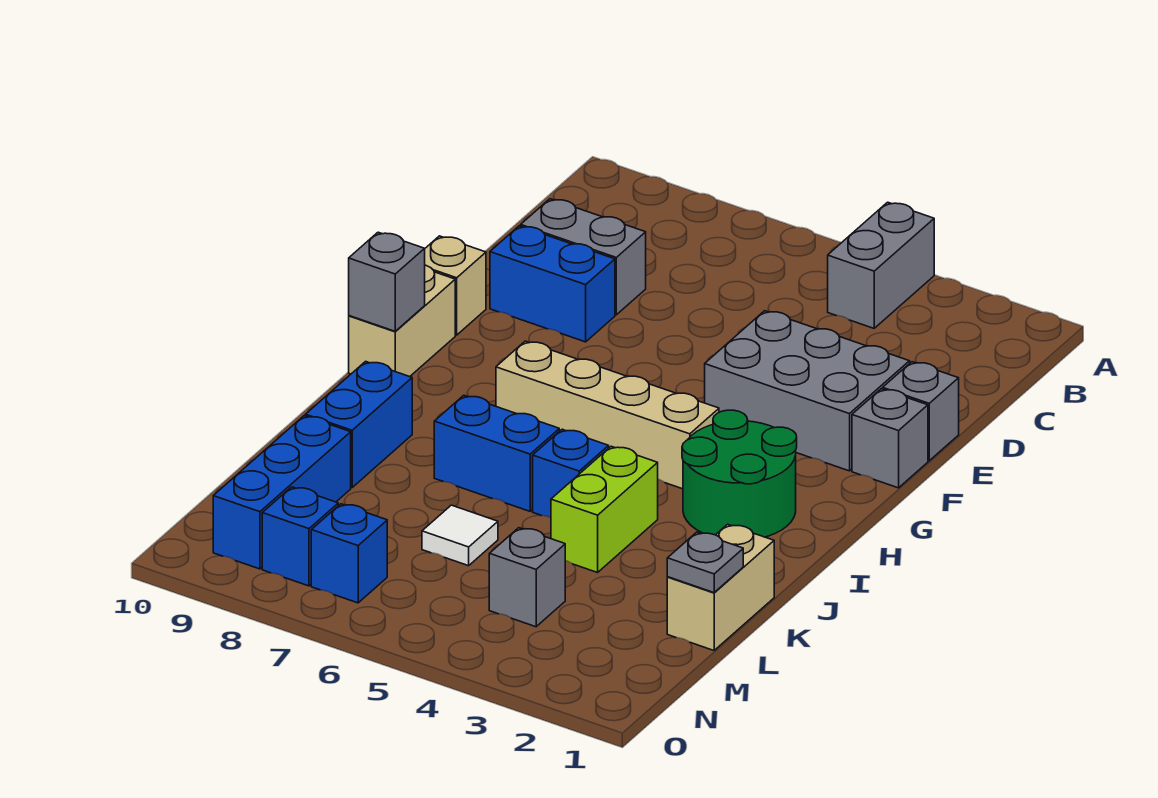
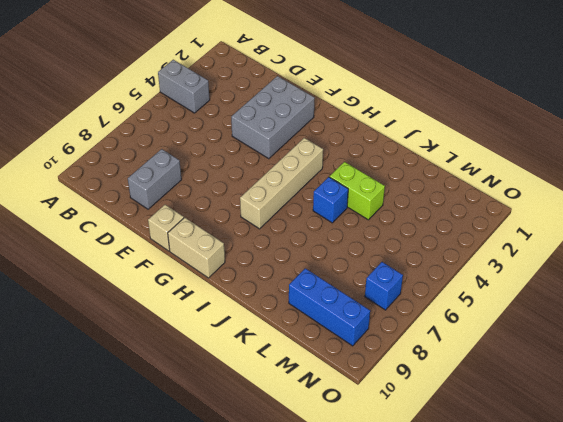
none -> grey brick E1 level 1
none -> blue brick E8:E9 level 1
none -> grey brick F1 level 1

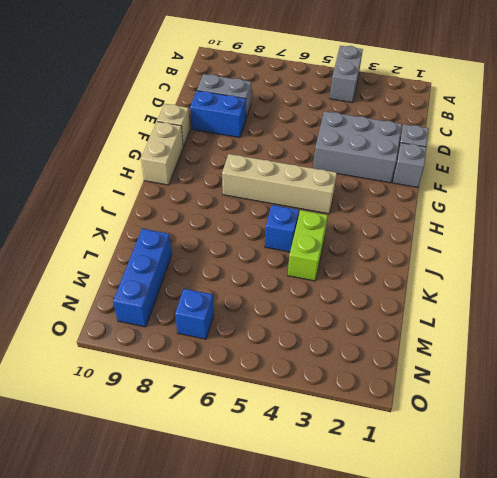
none -> green round brick H2:I3 level 1
none -> blue brick J6:J7 level 1
none -> blue brick J9:K9 level 1

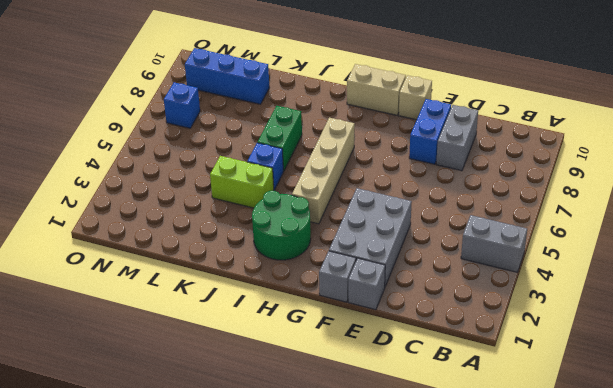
green brick J6:J7 level 1 -> blue brick J6:J7 level 1
none -> blue brick J9:K9 level 1
none -> tan brick K1:L1 level 1
none -> white tile L6 level 1

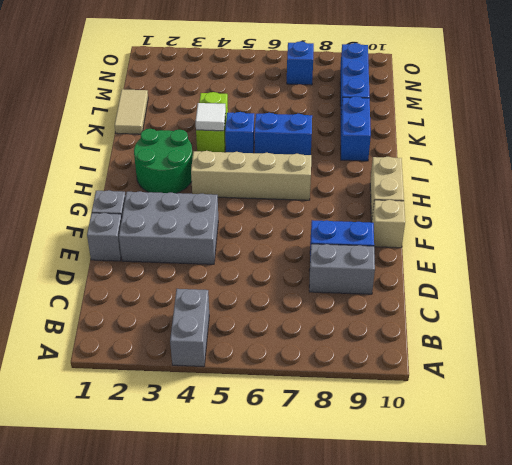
white tile J4 level 2 -> white tile L6 level 1
tan tile K1:L1 level 1 -> tan brick K1:L1 level 1
none -> grey brick M4 level 1
none -> blue brick N8 level 1
none -> grey brick H10 level 2

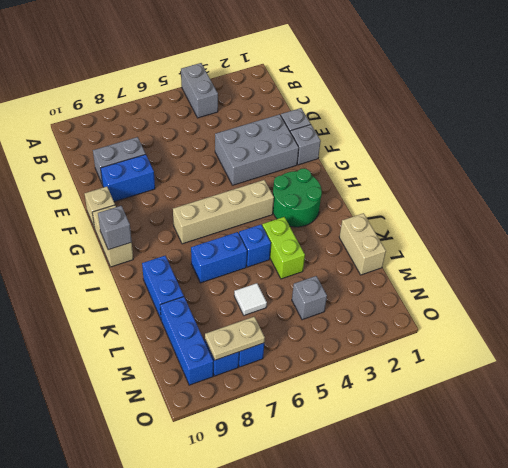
tan plate N7:N8 level 2 -> none
none -> grey plate L1 level 2

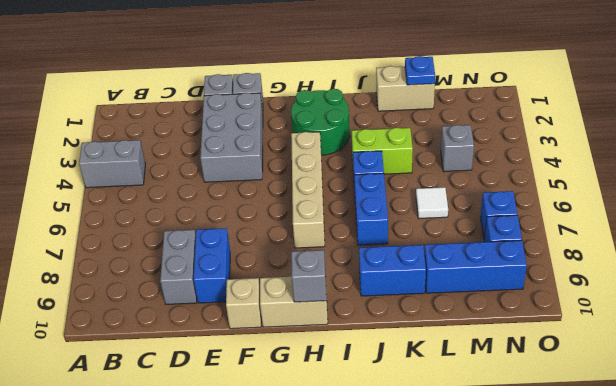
blue plate L1 level 2 -> grey plate L1 level 2

